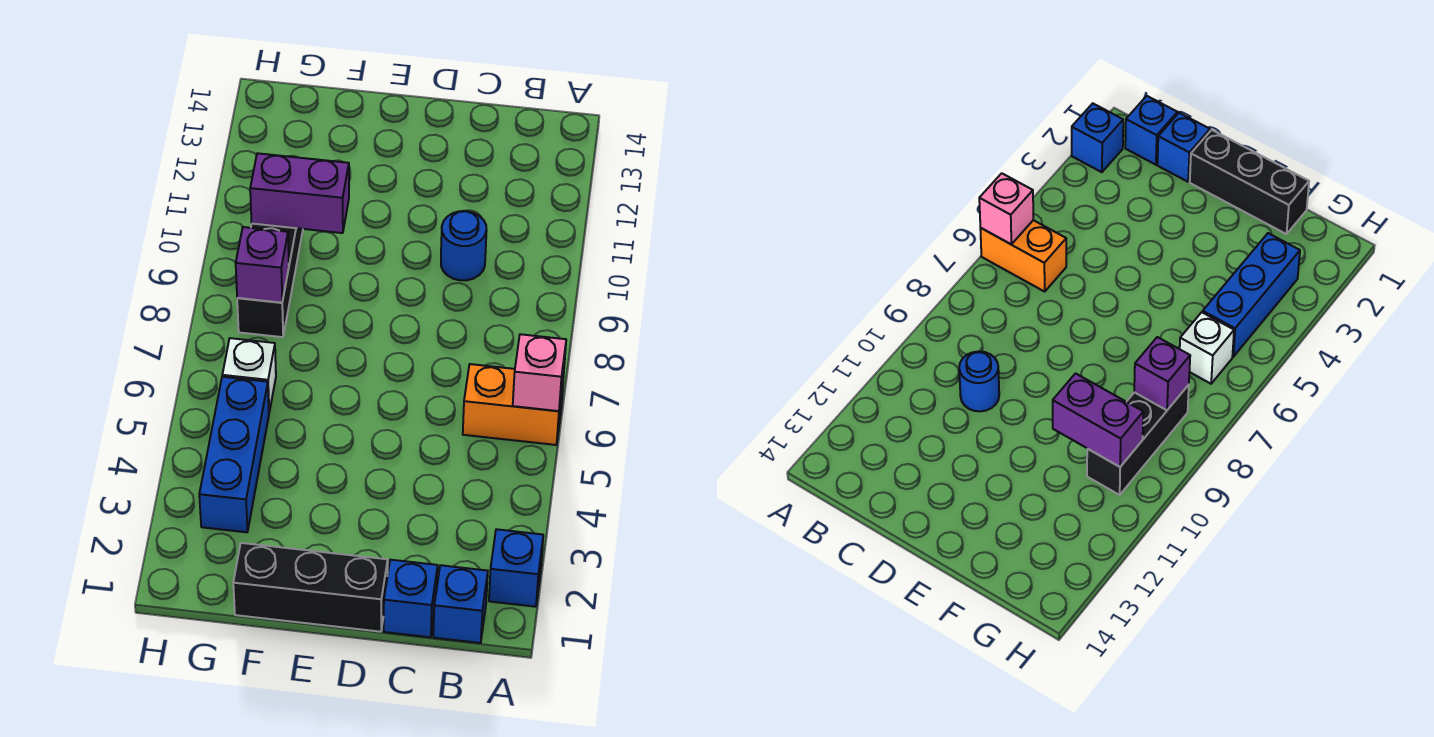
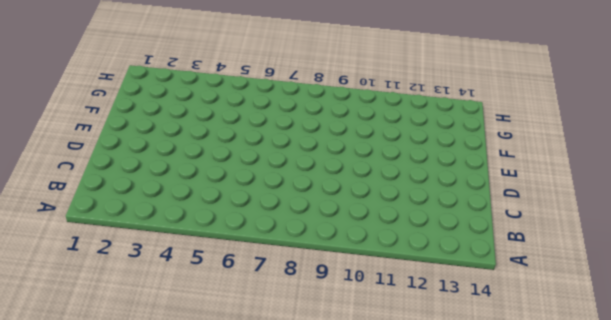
none -> blue brick A2 level 1
none -> orange brick A6:B6 level 1
none -> blue brick B1 level 1

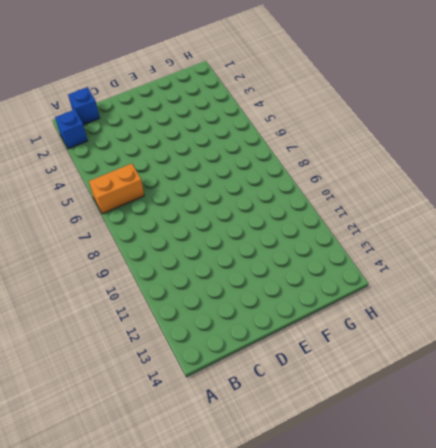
none -> blue brick C1 level 1
none -> blue round brick C10 level 1
none -> black brick D1:F1 level 1

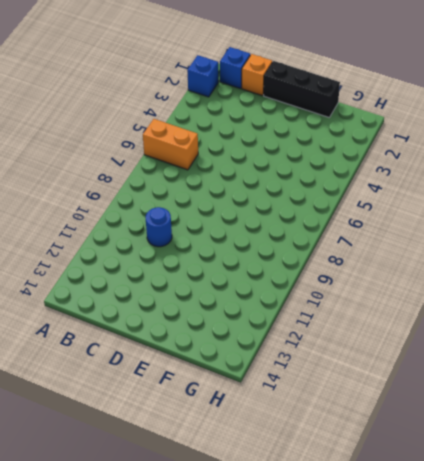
orange brick C1 level 1 -> blue brick C1 level 1
none -> blue brick G3:G5 level 1
none -> white brick G6 level 1
none -> black brick G8:G10 level 1

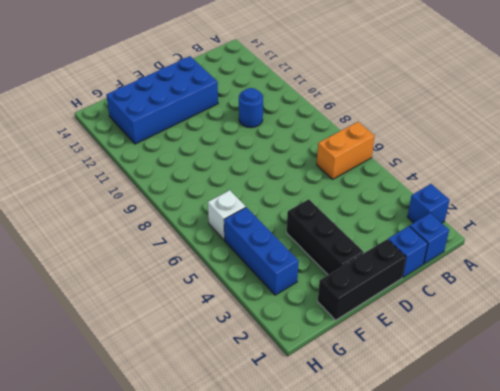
blue brick D12:G13 level 1 -> none
black brick E2:E4 level 1 -> black brick G8:G10 level 1
none -> pink brick A6 level 2
none -> purple brick F10:G10 level 2
none -> purple brick G8 level 2

